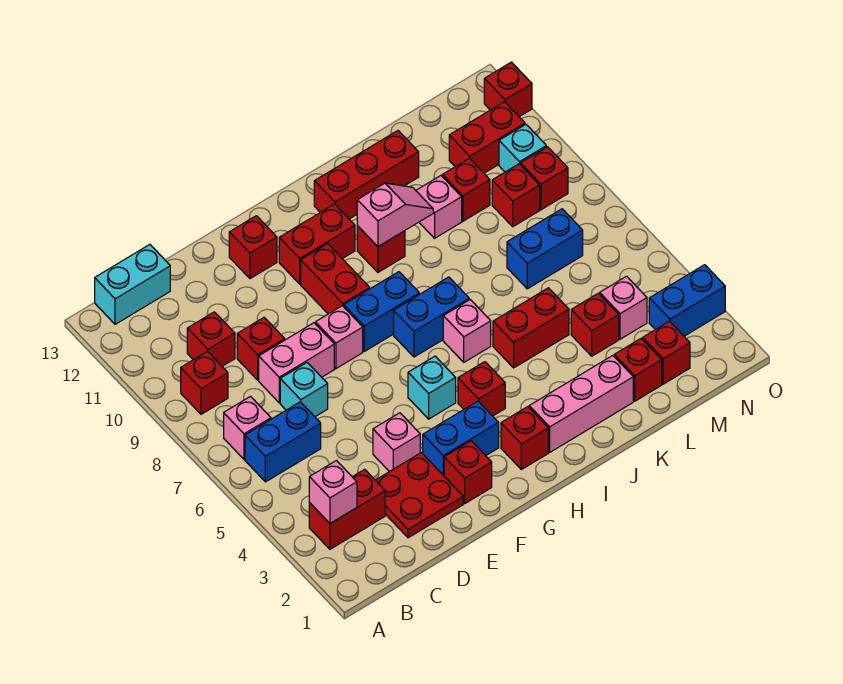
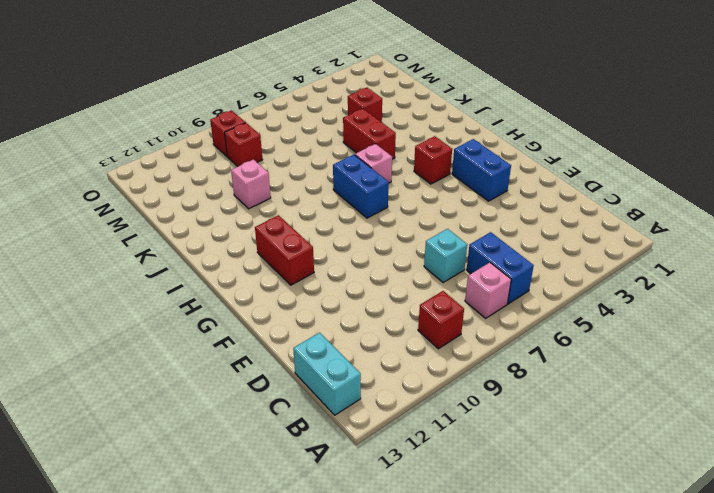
none -> red brick B3:C3 level 1
none -> red brick C10 level 1
none -> red plate D2:E3 level 1
none -> pink brick D8:E8 level 1

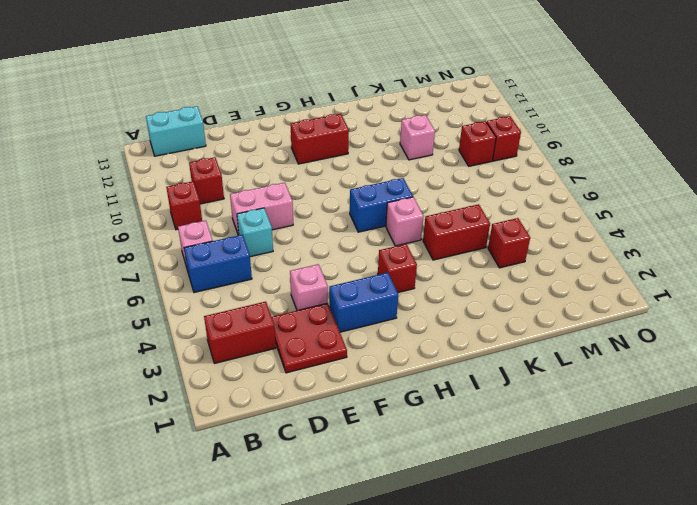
none -> red brick D9 level 1
none -> red brick F2 level 1
none -> pink brick F8 level 1
none -> red brick F12 level 1

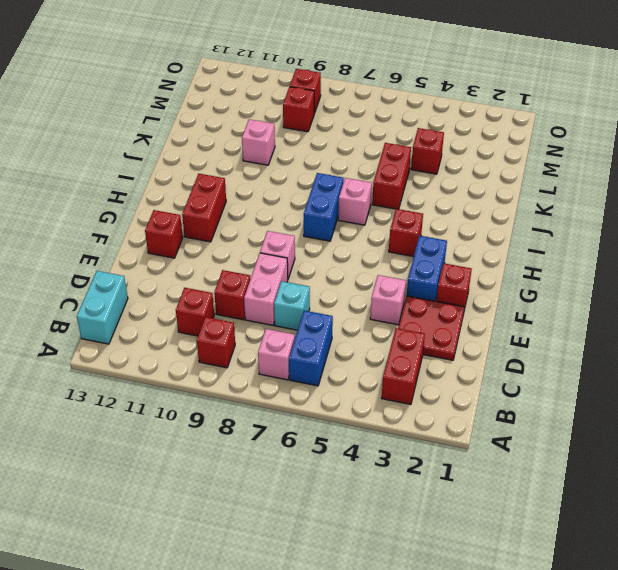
none -> cyan brick G5 level 1
none -> blue brick G8:H8 level 1
none -> red brick G9:G10 level 1
none -> red brick H2 level 1

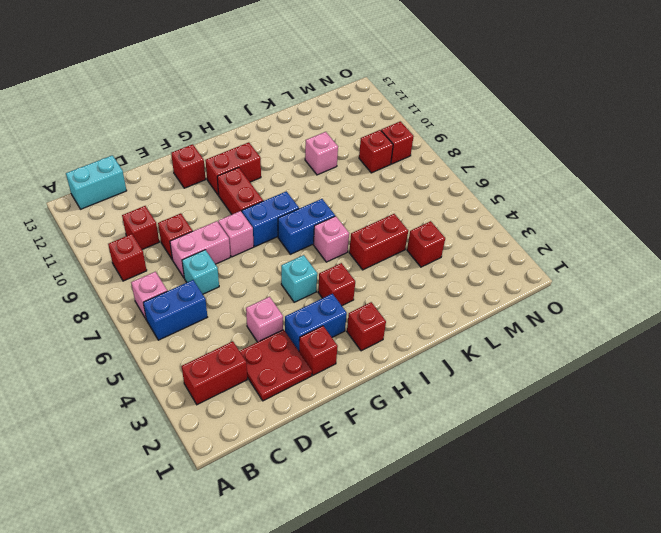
none -> pink brick I2:K2 level 1
none -> red brick I10 level 1
none -> red brick I12:K12 level 1
none -> red brick L2 level 1

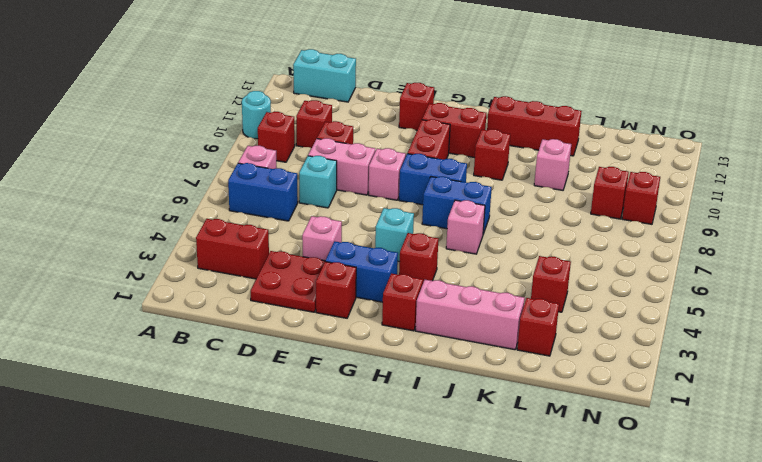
cyan round brick A10 level 1 -> none
none -> red brick J5:K5 level 1
none -> blue brick L7:M7 level 1
none -> red brick L10 level 1
none -> red brick M2 level 1

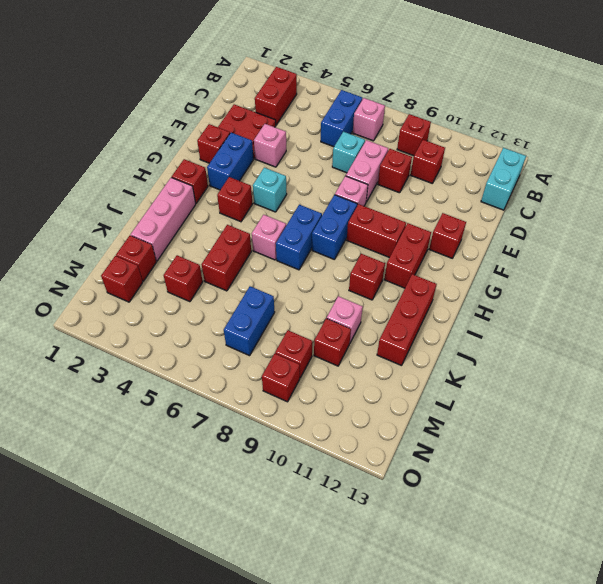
none -> pink brick M4 level 1
none -> red brick M11:N11 level 1
none -> blue brick N3:O3 level 1
none -> cyan brick N10 level 1

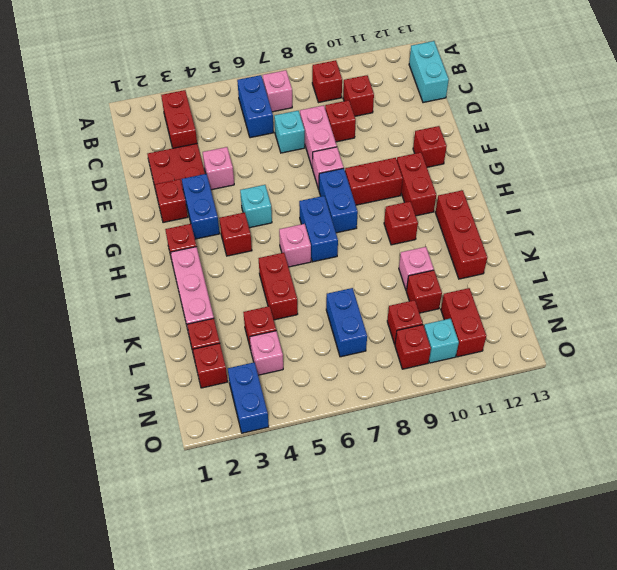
none -> red brick O12 level 1
none -> pink brick B3 level 2
none -> pink slope I10:J10 level 2 top I

